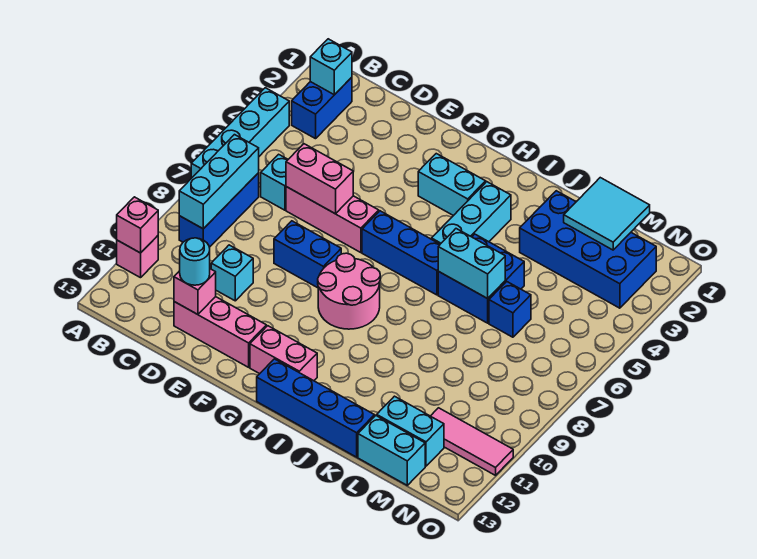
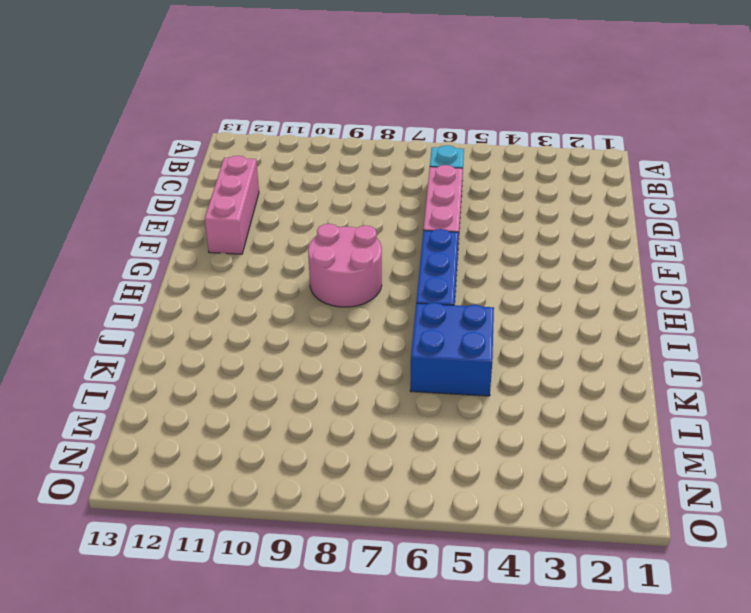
none -> cyan brick A4:A7 level 1
none -> pink brick A11 level 1
none -> blue brick B2:B3 level 1

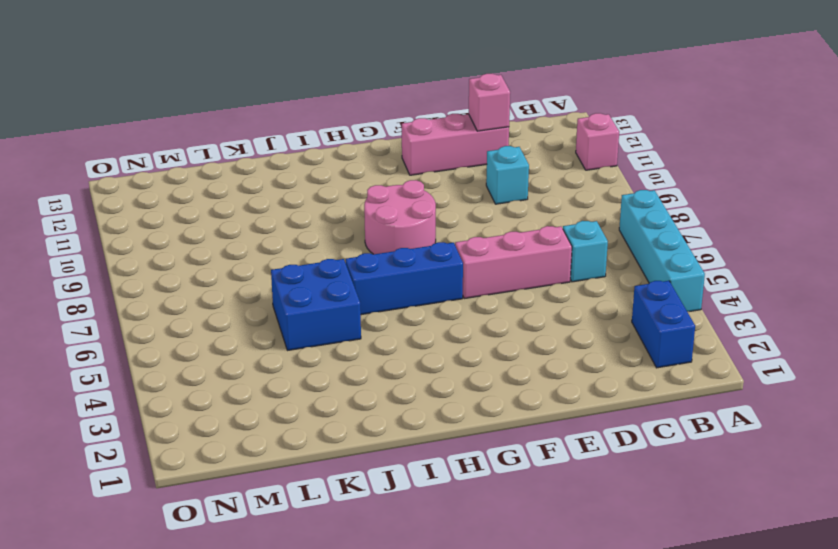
none -> blue brick B7:B9 level 1
none -> blue brick E8:F8 level 1
none -> cyan brick G3:H3 level 1

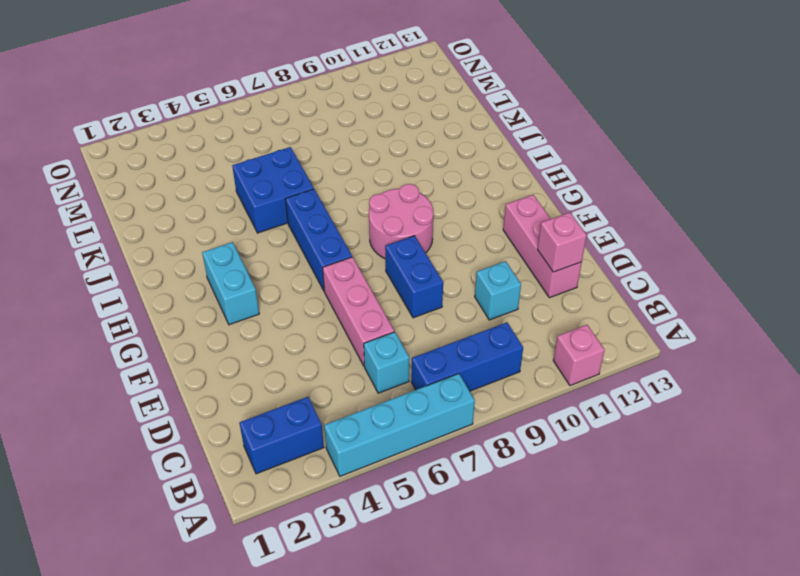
none -> pink brick G12:H12 level 1
none -> blue brick H13:K13 level 1
none -> cyan brick I3:I5 level 1

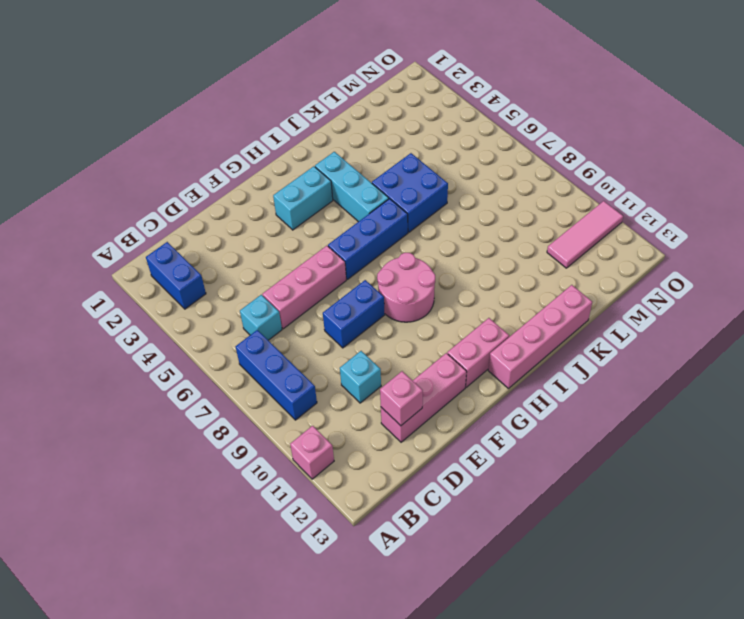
pink brick H13:K13 level 1 -> blue brick H13:K13 level 1
none -> cyan brick A4:A7 level 1
none -> blue brick K2:N3 level 1
none -> blue brick L6 level 1

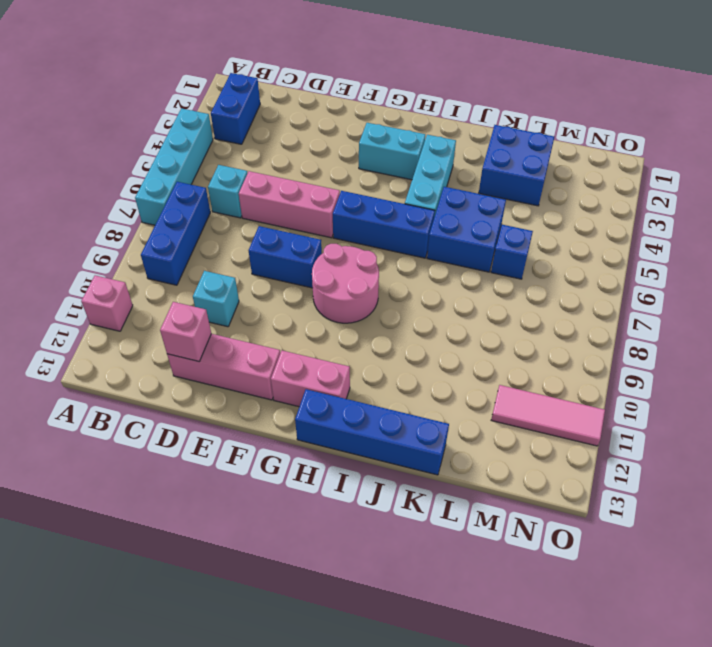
blue brick K2:L3 level 1 -> blue brick K2:N3 level 1
none -> cyan brick L12:M12 level 1
none -> cyan brick L13:M13 level 1
none -> pink brick A11 level 2

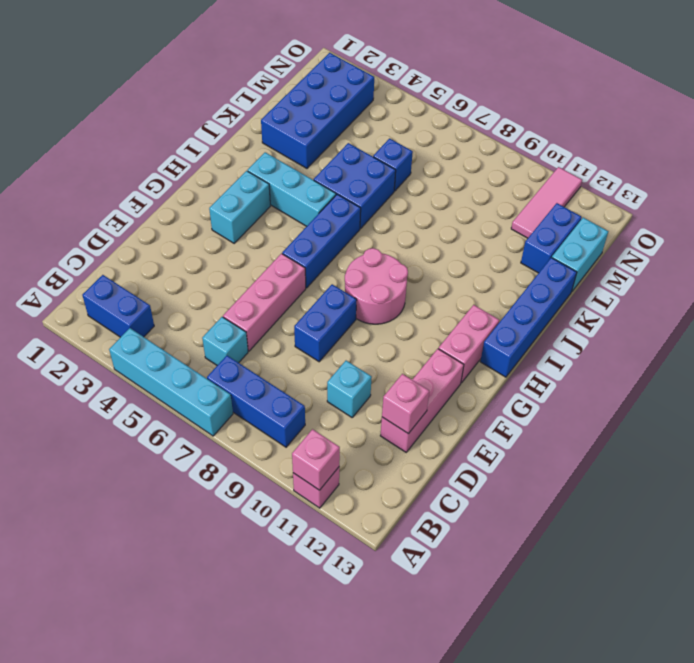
blue brick L12:M12 level 1 -> cyan brick L12:M12 level 1
none -> cyan brick B2 level 2
none -> cyan brick B7:B9 level 2
none -> pink brick D6:E6 level 2

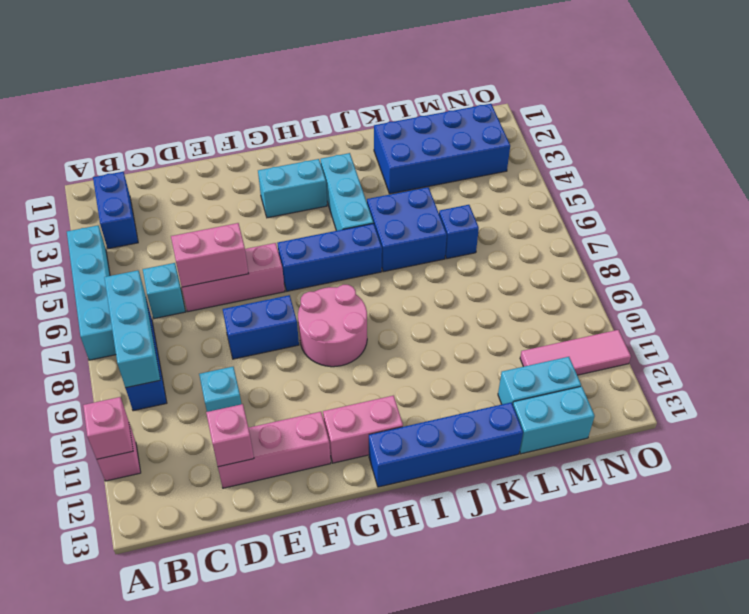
none -> cyan brick B2 level 2
none -> cyan brick J6:K6 level 2
none -> cyan tile L1:M2 level 2

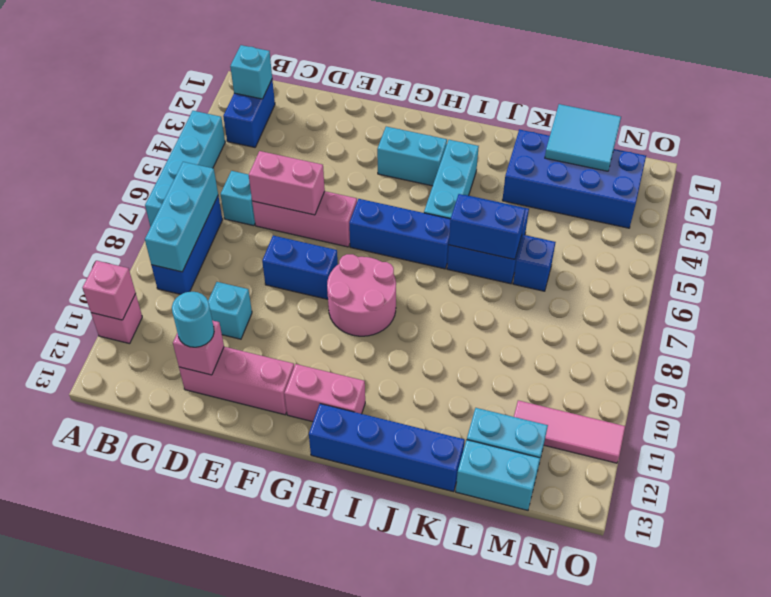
blue brick J6:K6 level 2 -> cyan brick J6:K6 level 2

